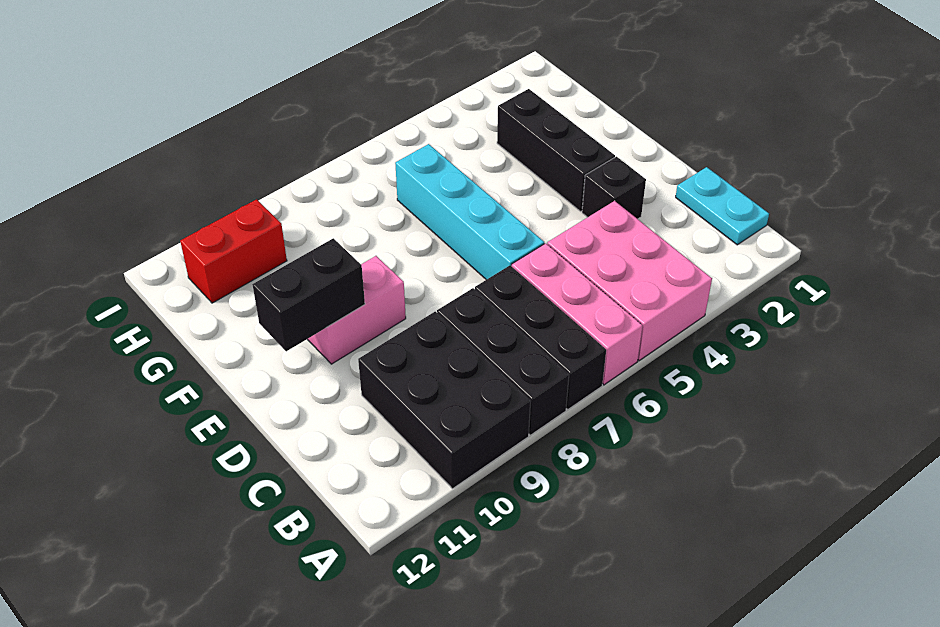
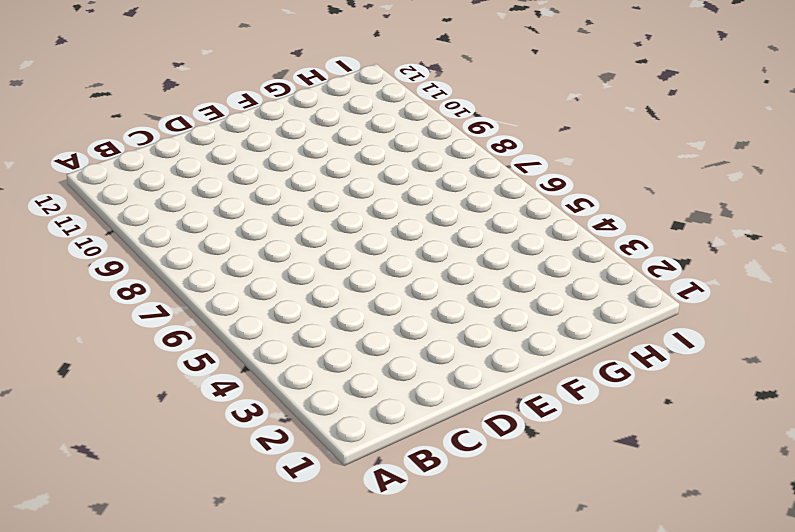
none -> pink brick A4:C5 level 1
none -> pink brick A6:C6 level 1
none -> black brick A7:C7 level 1

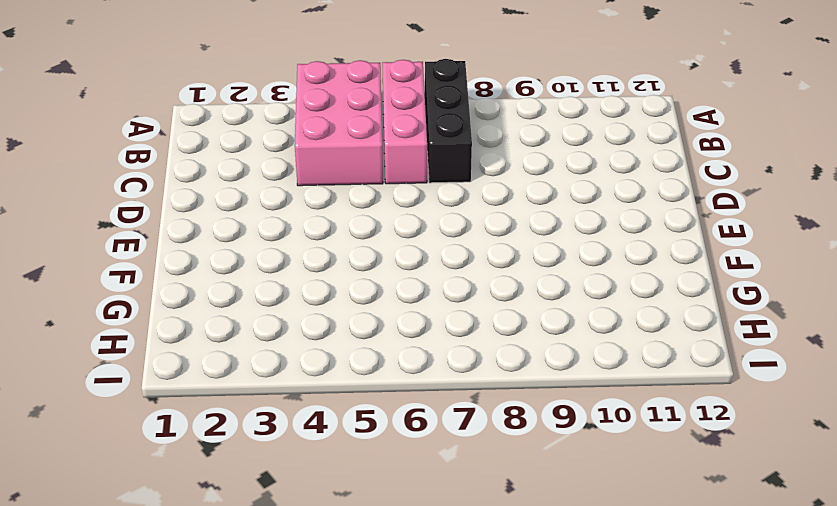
none -> black brick A8:C8 level 1
none -> black brick A9:C10 level 1
none -> cyan plate B1:C1 level 1

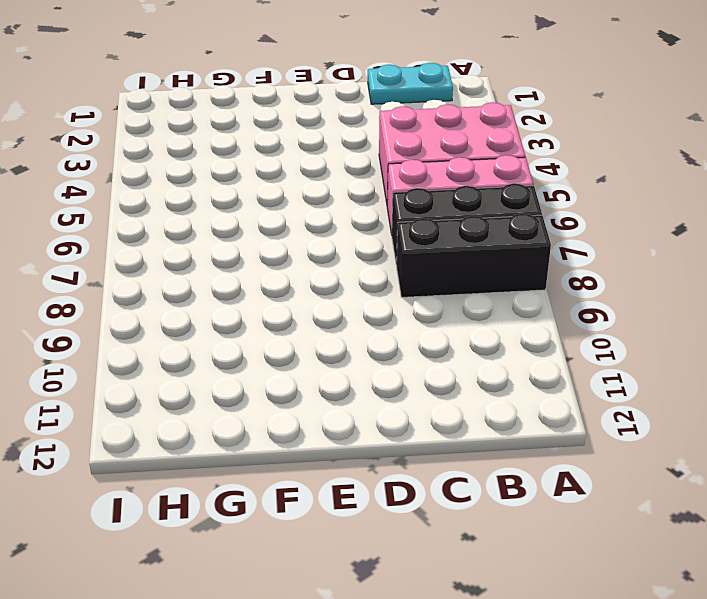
none -> black brick A9:C10 level 1
none -> black brick D3 level 1
none -> cyan brick D6:G6 level 1

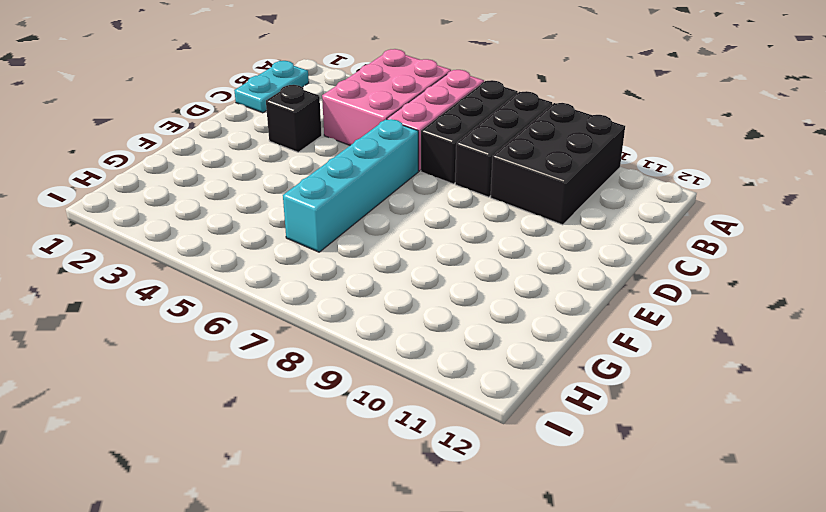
none -> black brick E3:G3 level 1
none -> pink brick E9:E10 level 1
none -> red brick H10:H11 level 1

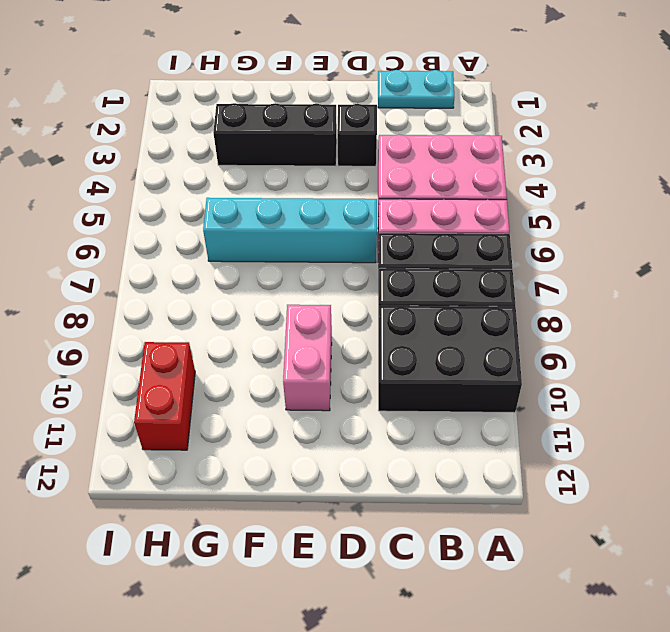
none -> black brick E10:E11 level 2

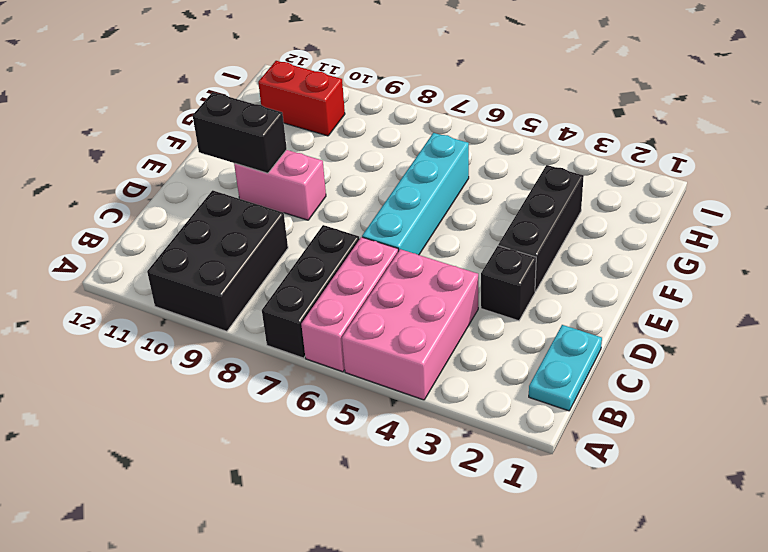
none -> black brick A8:C8 level 1

